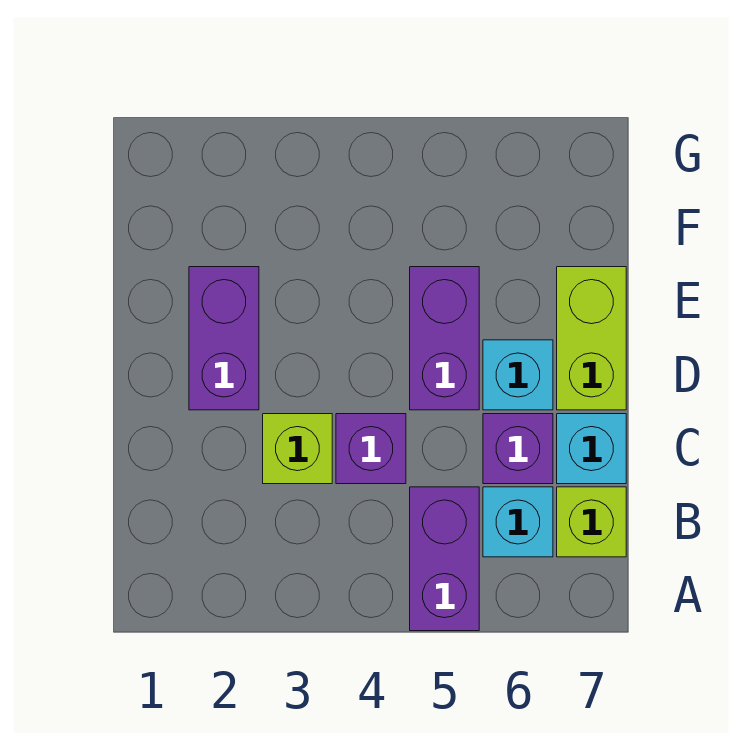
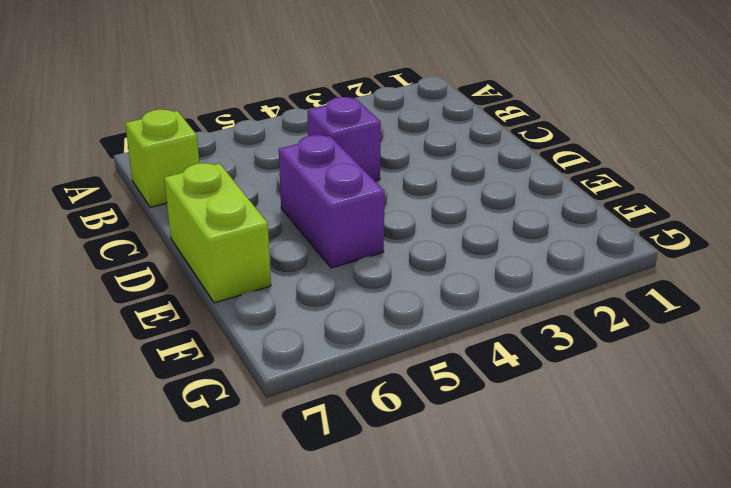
none -> purple brick A5:B5 level 1
none -> cyan brick B6 level 1

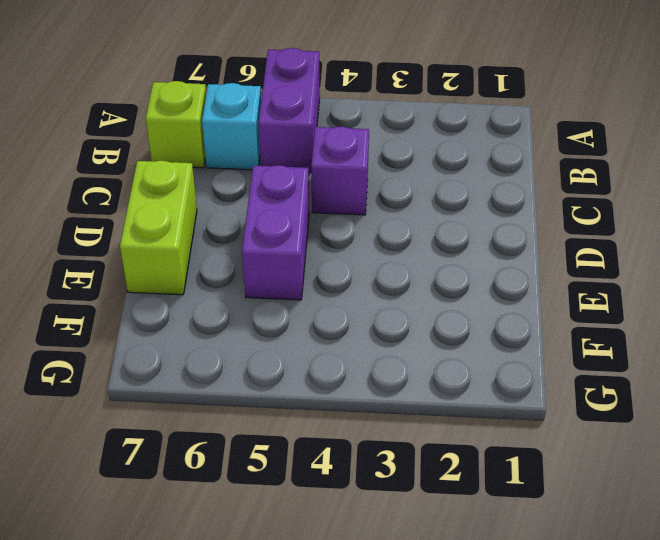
none -> lime brick C3 level 1
none -> purple brick C6 level 1

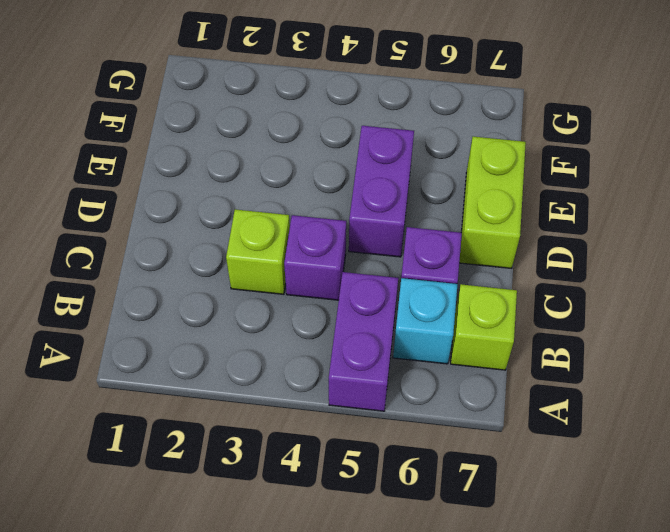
none -> cyan brick C7 level 1
none -> purple brick D2:E2 level 1

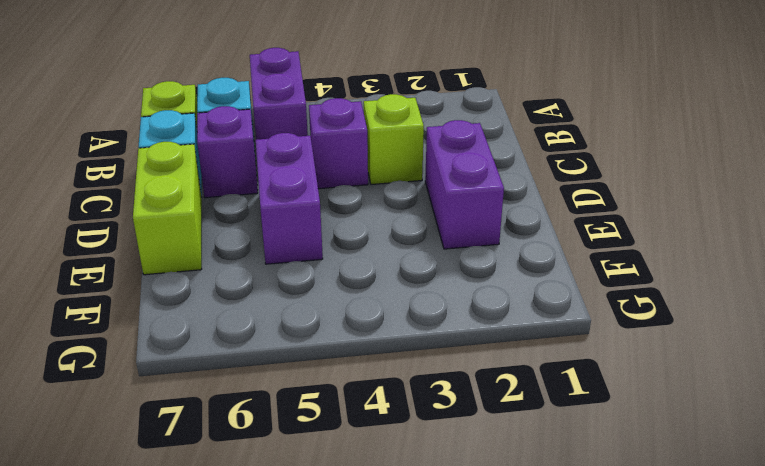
none -> cyan brick D6 level 1

